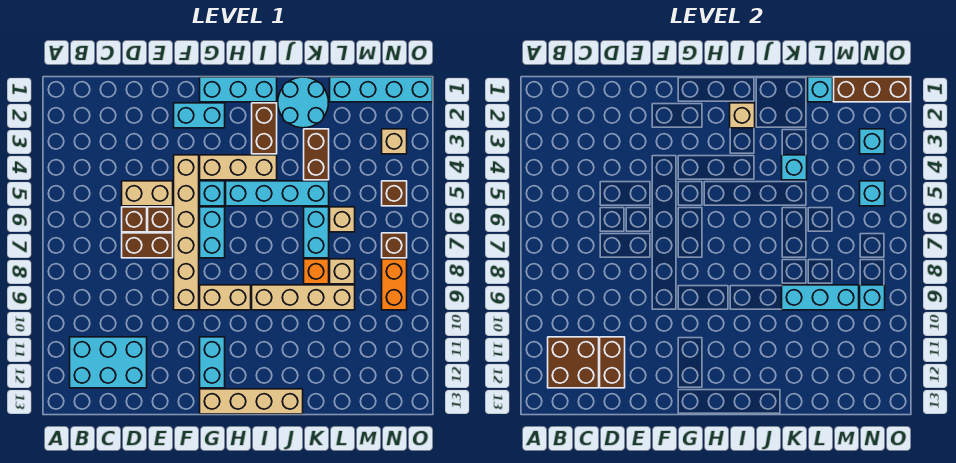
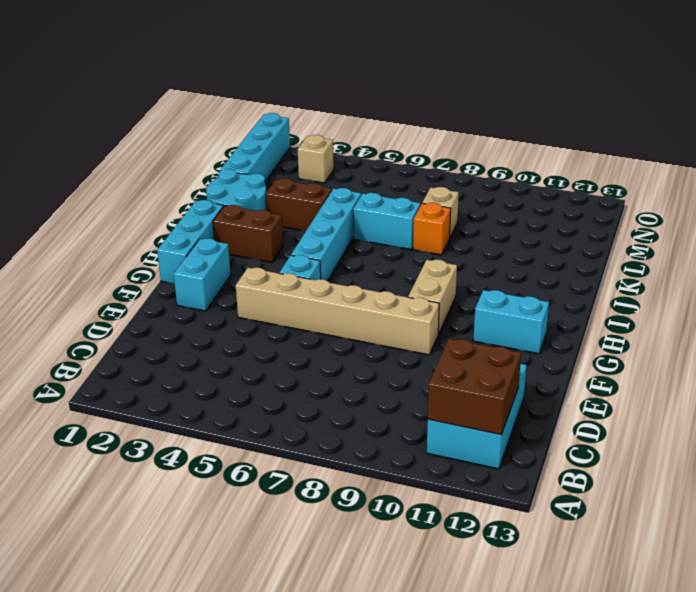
none -> tan brick D5:E5 level 1
none -> brown brick D6 level 1
none -> brown brick D7:E7 level 1
none -> brown brick E6 level 1

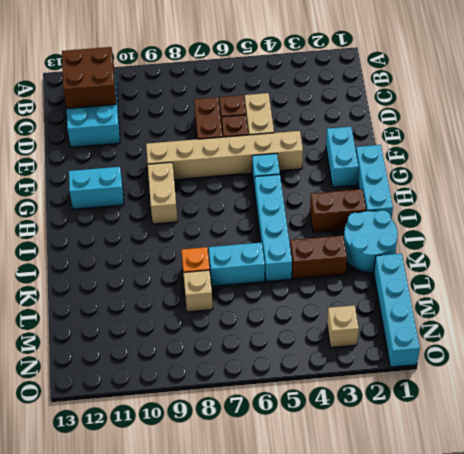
none -> tan brick G4:I4 level 1
none -> cyan brick G6:G7 level 1
none -> tan brick G13:J13 level 1
none -> tan brick I9:L9 level 1

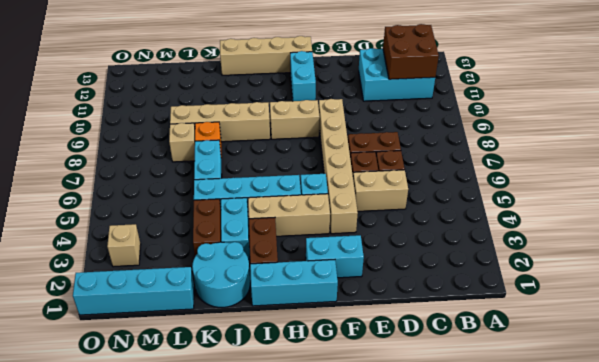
cyan brick J3:J4 level 1 -> cyan brick G6:G7 level 1
none -> tan brick L6 level 1
none -> brown brick N5 level 1
none -> brown brick N7 level 1
none -> orange brick N8:N9 level 1

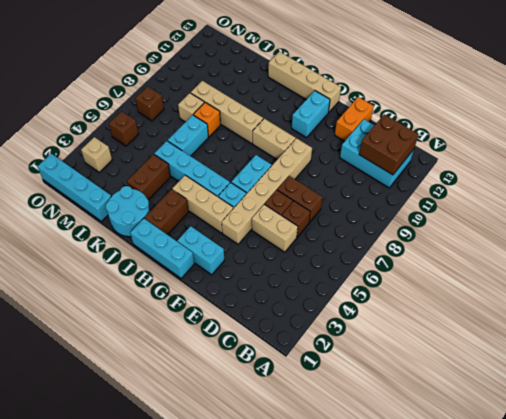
orange brick E12:E13 level 1 -> orange brick N8:N9 level 1
none -> tan brick L6 level 1
none -> brown brick D11:D12 level 2
none -> tan brick I2 level 2
none -> cyan brick K4 level 2

